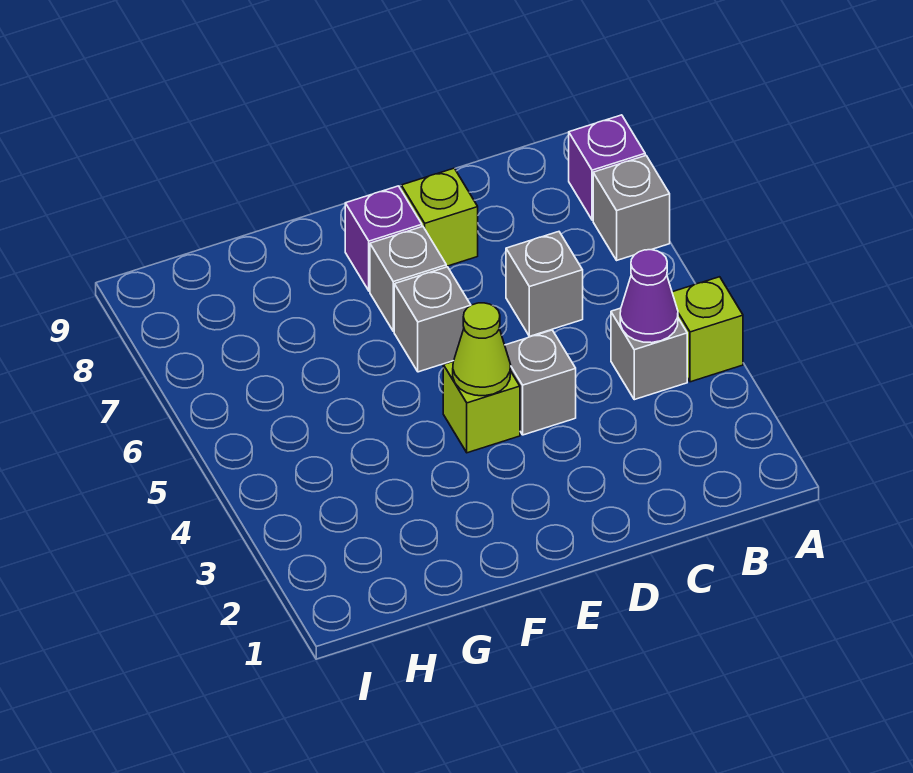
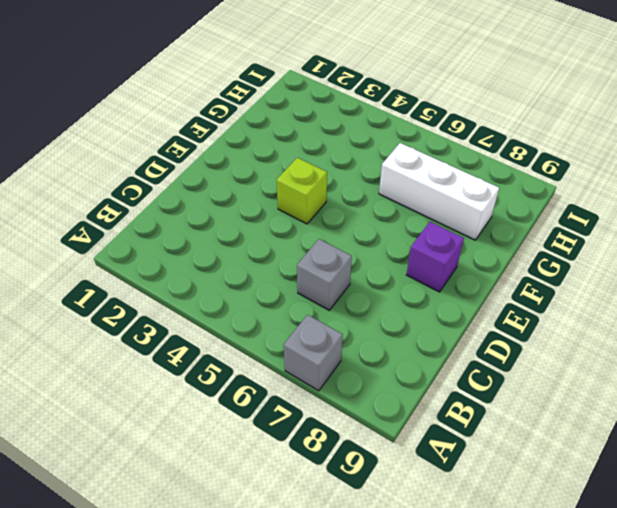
white brick G6:G8 level 1 -> none
none -> lime brick A4 level 1
none -> purple brick A8 level 1
none -> grey brick B4 level 1

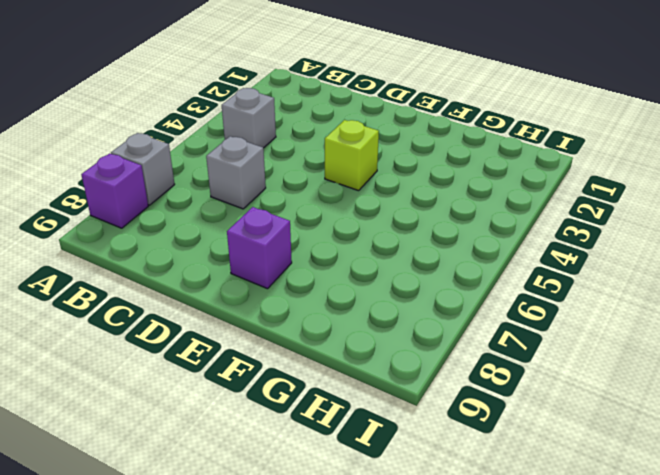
none -> lime brick A4 level 1
none -> grey brick D4 level 1
none -> lime brick D8 level 1

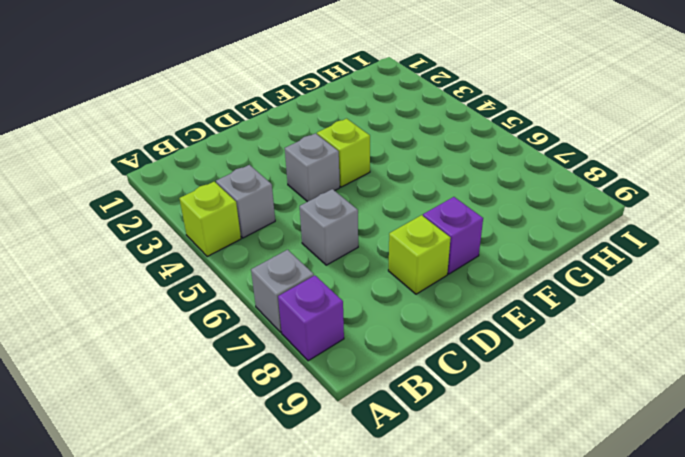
none -> grey brick E6 level 1
none -> grey brick E7 level 1
none -> purple cone B4 level 2

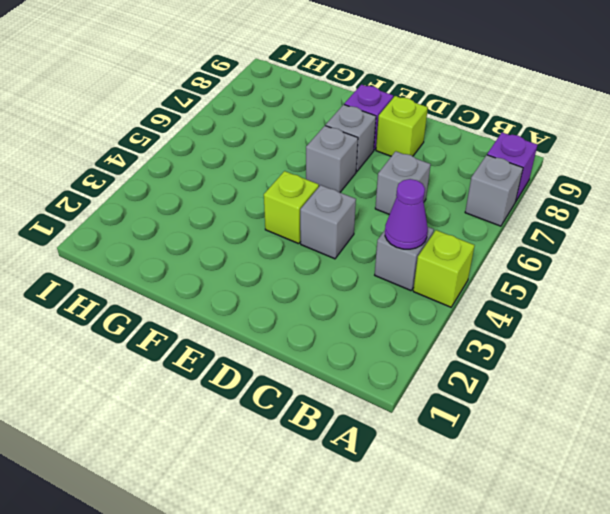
none -> lime cone E4 level 2

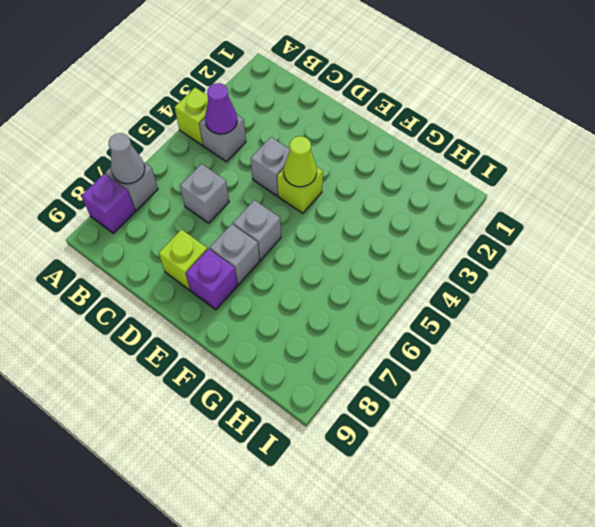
grey cone A7 level 2 -> none

